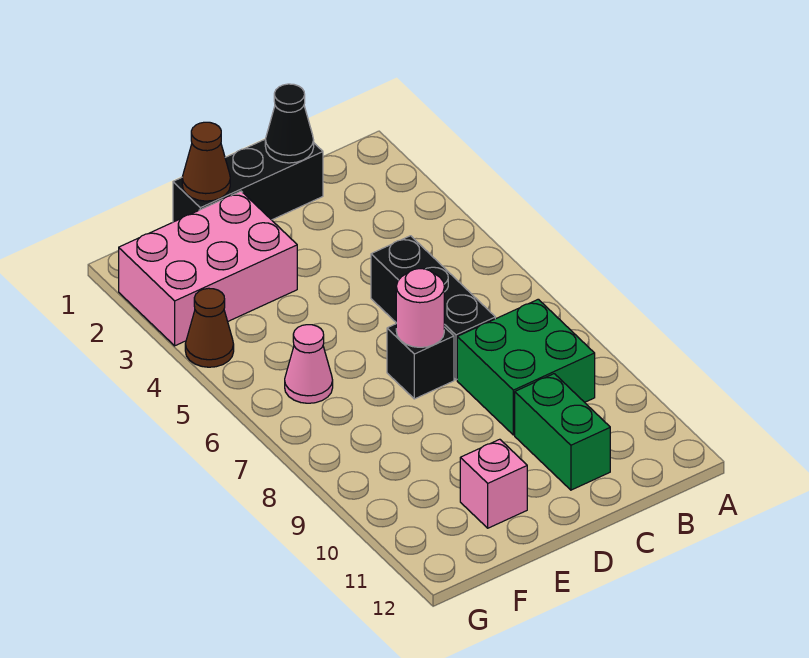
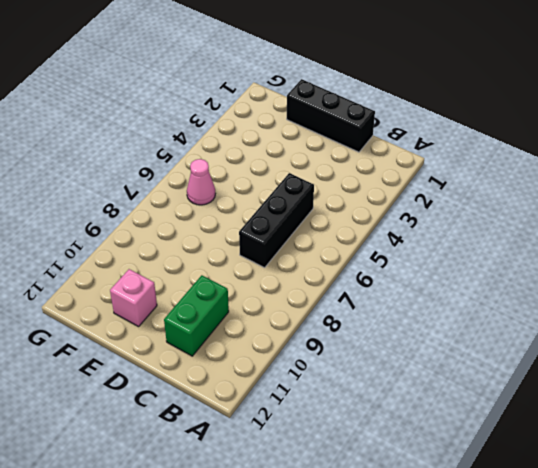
none -> green brick B8:C9 level 1
none -> black brick D7 level 1
none -> pink brick E2:G3 level 1

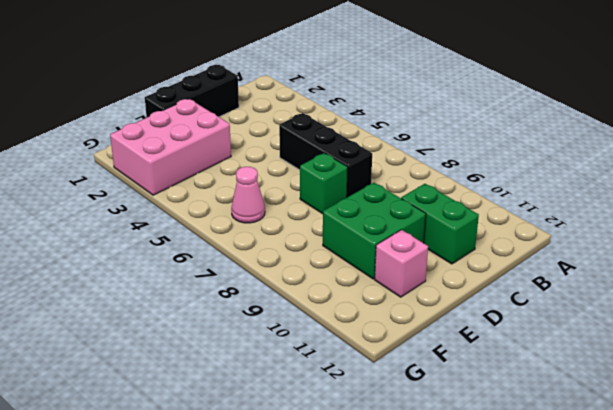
green brick D7 level 1 -> black brick D7 level 1
green brick D9:E10 level 1 -> green brick B8:C9 level 1
none -> brown cone G4 level 1
none -> black cone C1 level 2
none -> pink round brick D7 level 2

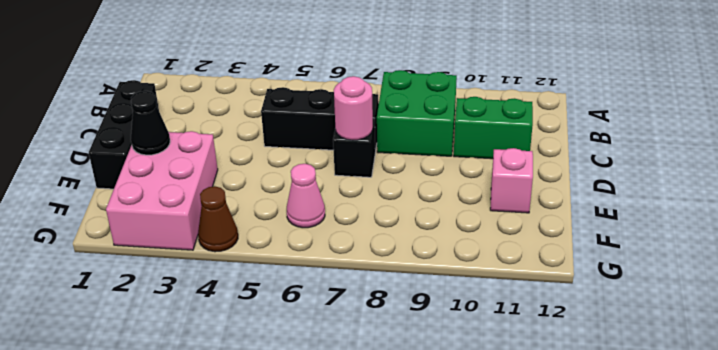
black cone E2 level 2 -> black cone C1 level 2
none -> brown cone E1 level 2

